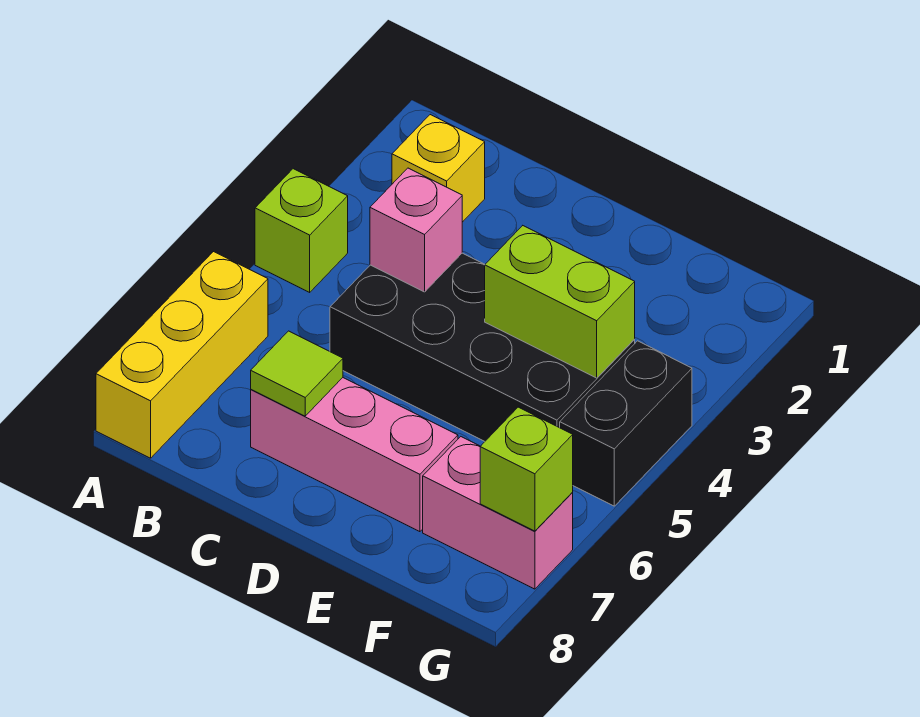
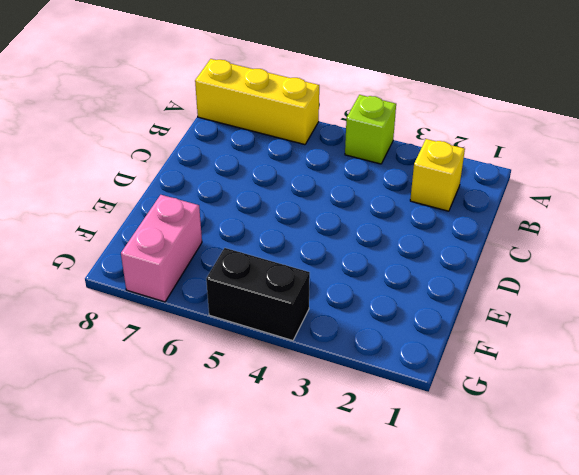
none -> black brick C4:F5 level 1
none -> pink brick C7:E7 level 1

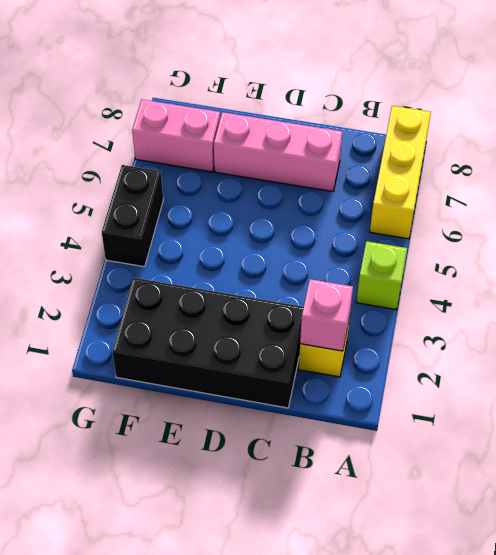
pink brick B2 level 2 -> pink brick C4 level 2
black brick C1:F2 level 1 -> black brick C4:F5 level 1
none -> lime tile C7 level 2
none -> lime brick E4:F4 level 2

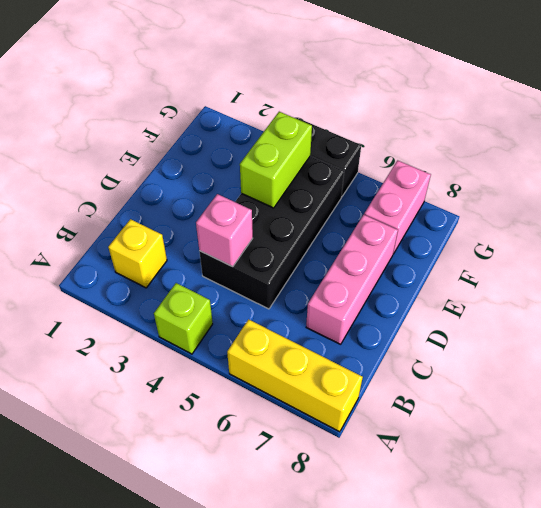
none -> lime tile C7 level 2
none -> lime brick G7 level 2

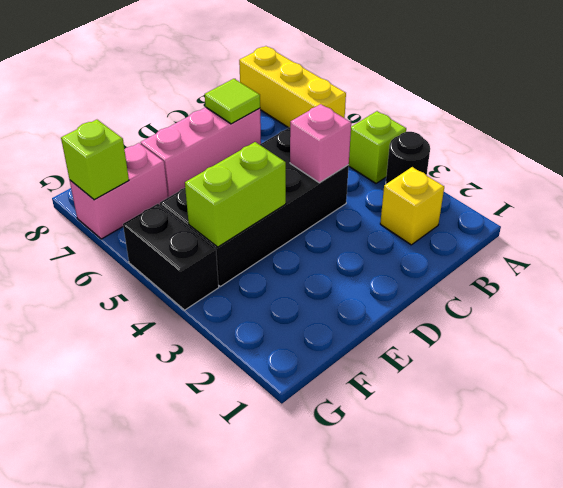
black round brick A3 level 1 -> none

